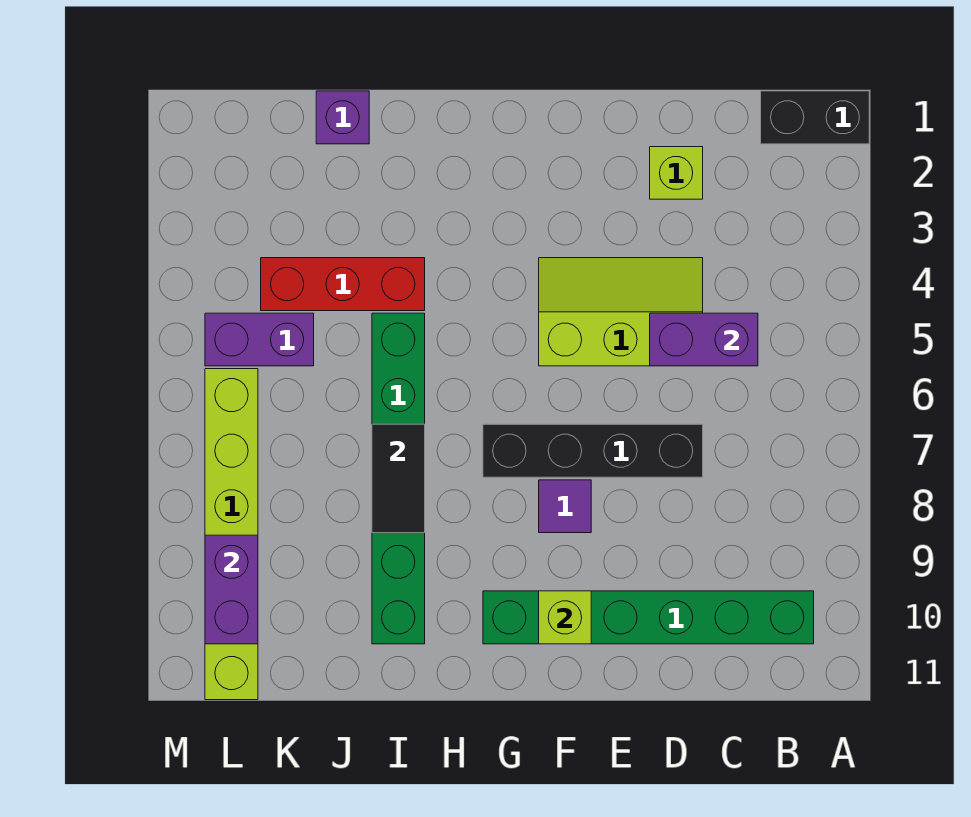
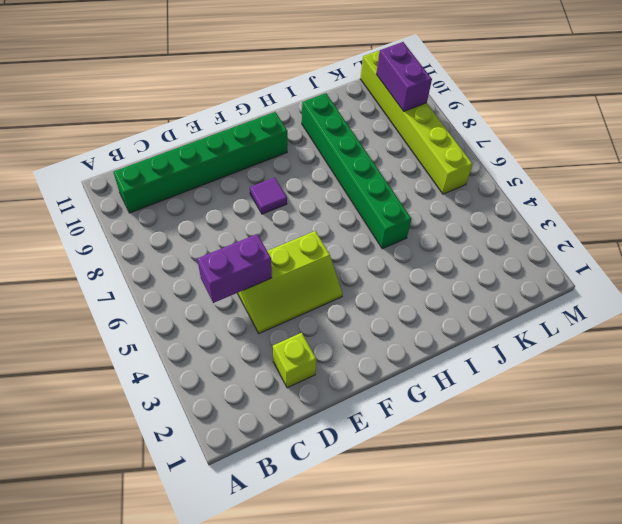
none -> black brick A1:B1 level 1
none -> black brick D7:G7 level 1
none -> red brick I4:K4 level 1

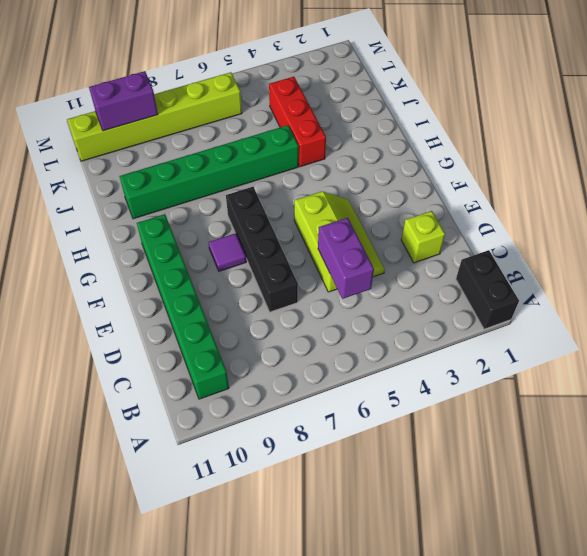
none -> purple brick J1 level 1
none -> purple brick K5:L5 level 1
none -> lime brick F10 level 2

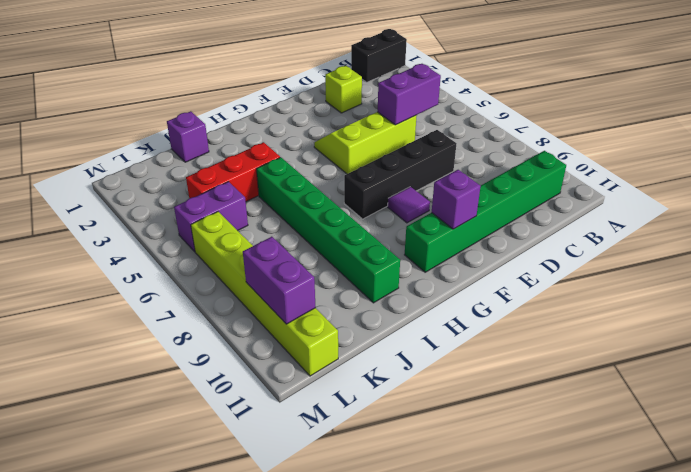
purple brick F10 level 2 -> lime brick F10 level 2
none -> black tile I7:I8 level 2

